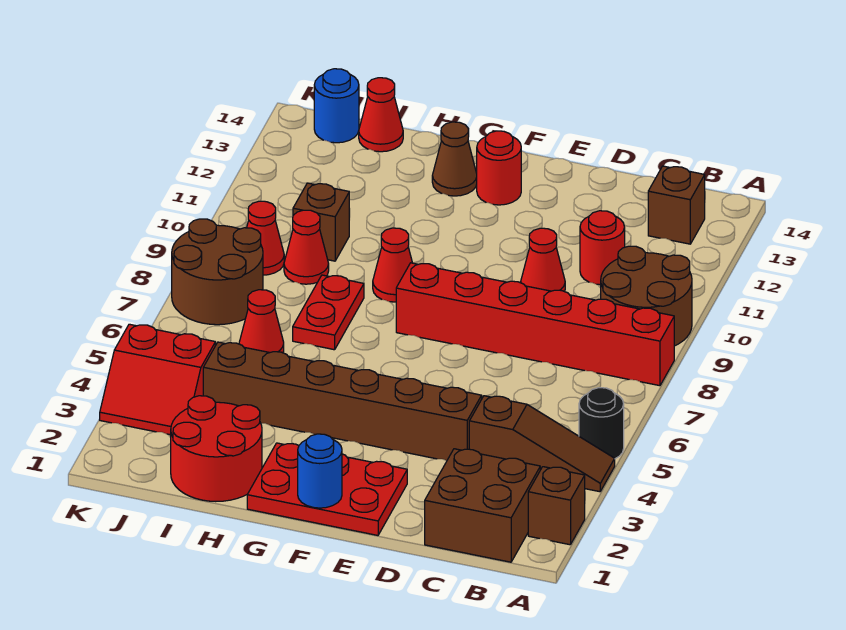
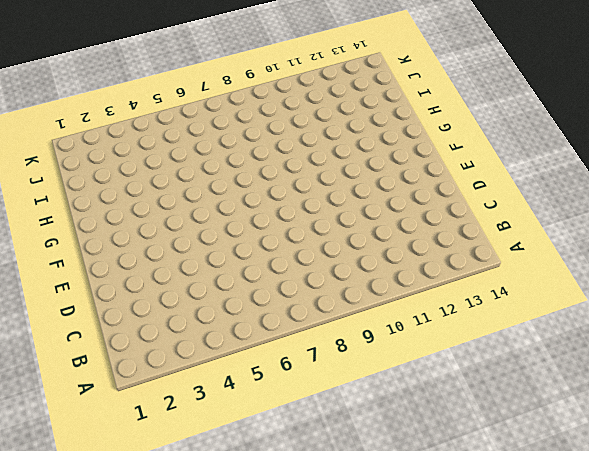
none -> brown brick A2 level 1
none -> brown slope A4:C4 level 1 top C
none -> black round brick A5 level 1

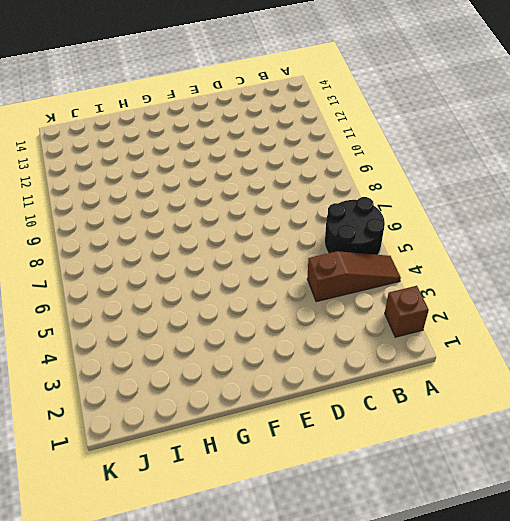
black round brick A5:B6 level 1 -> black round brick A5 level 1
none -> red brick A8:F8 level 1
none -> brown round brick A9:B10 level 1
none -> brown brick B1:C2 level 1

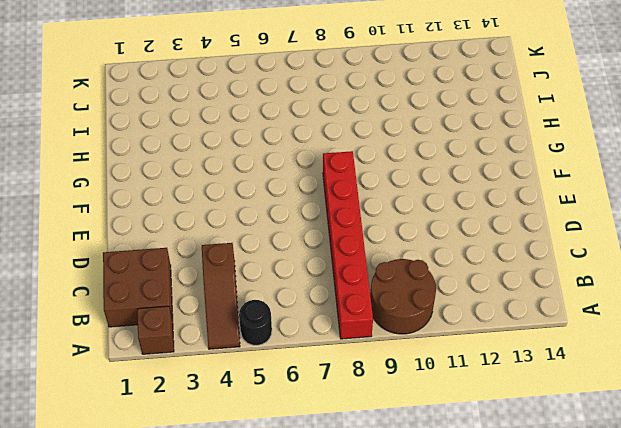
none -> brown brick B13 level 1
none -> red round brick C11 level 1
none -> brown brick D4:I4 level 1

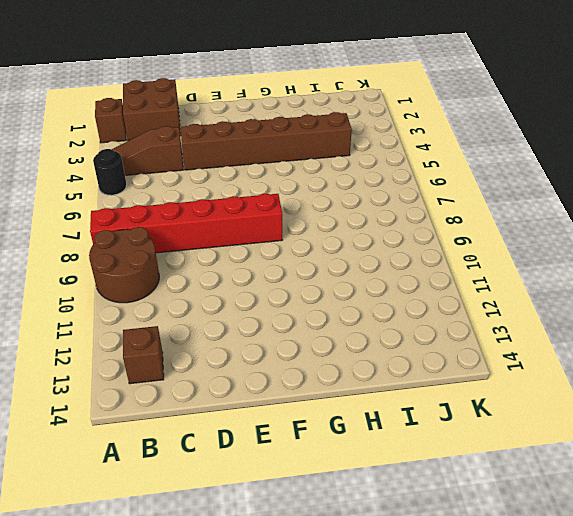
none -> red round brick C11 level 1
none -> red cone D10 level 1
none -> red plate E1:G2 level 1

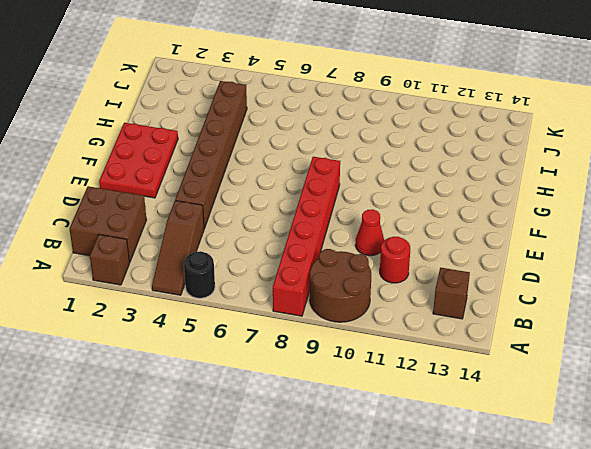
none -> red round brick F13 level 1
none -> red cone G9 level 1
none -> brown cone G13 level 1

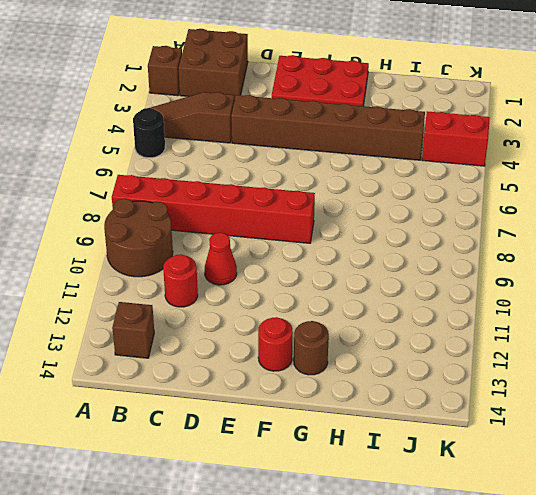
brown round brick G13 level 1 -> brown cone G13 level 1
none -> red cone G9 level 1
none -> red round brick H1:I2 level 1
none -> red plate H7:H8 level 1

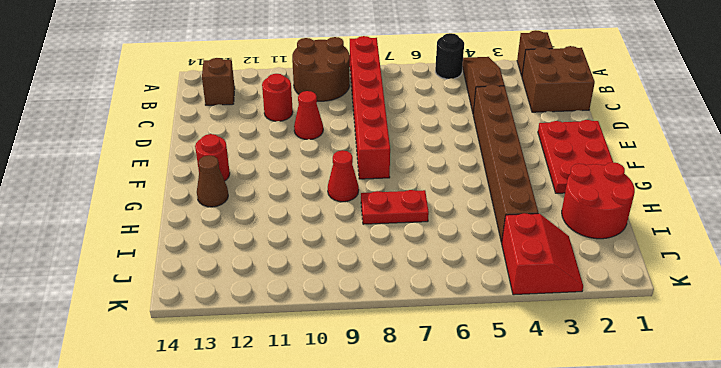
none -> red cone I6 level 1
none -> red cone I9 level 1
none -> brown brick I10 level 1

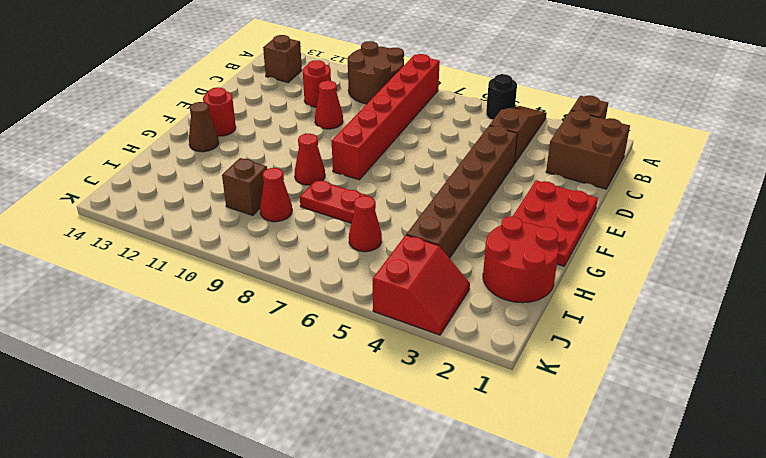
none -> red cone I14 level 1
none -> brown round brick J7:K8 level 1
none -> red cone J9 level 1

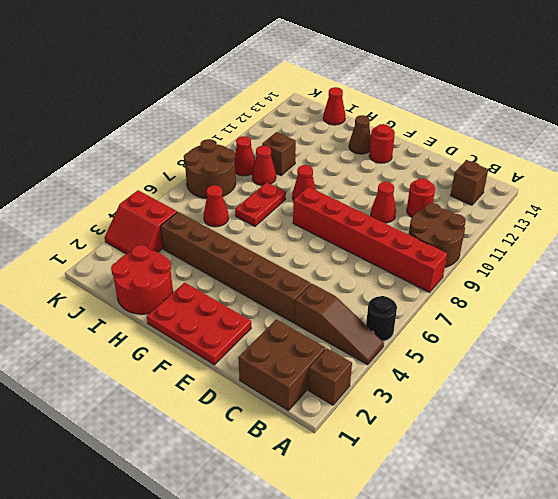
none -> blue round brick J14 level 1
none -> blue round brick F1 level 2

